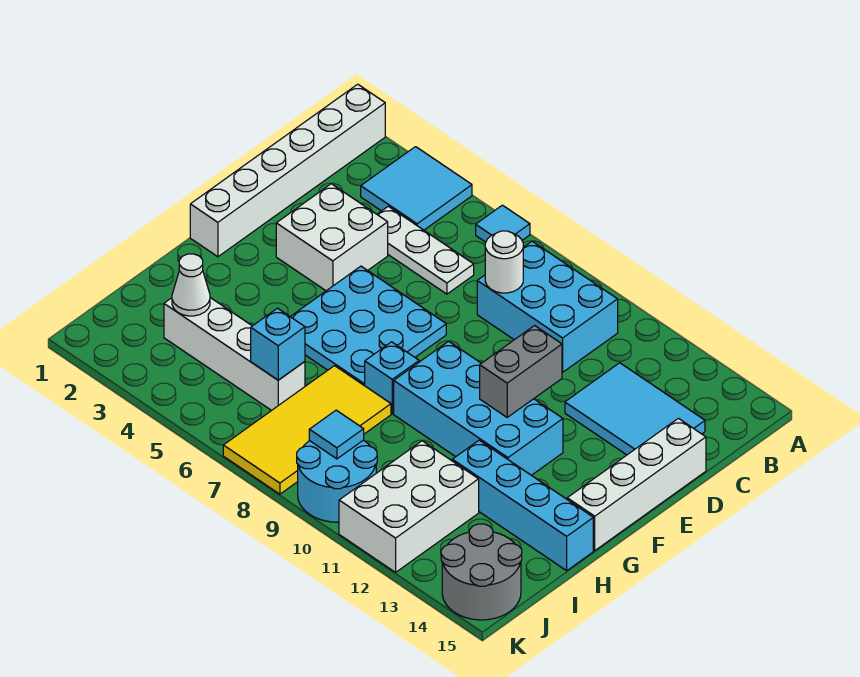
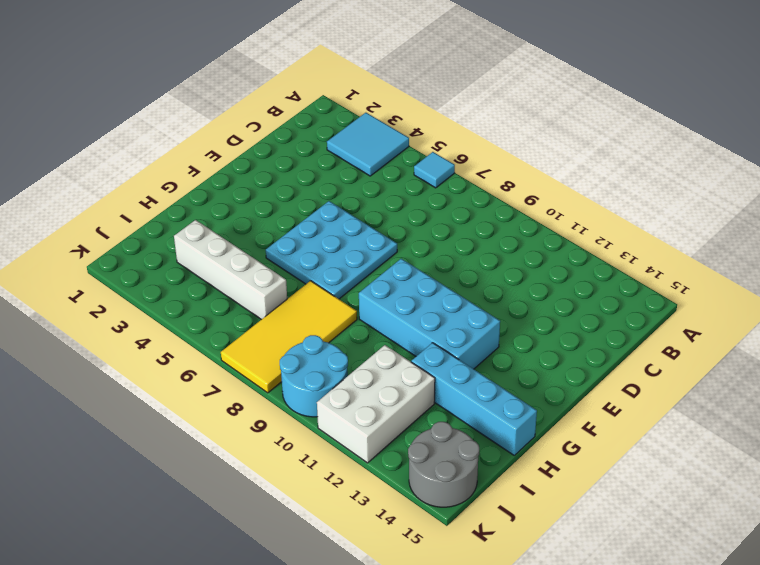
none -> white brick A1:F1 level 1
none -> cyan brick B8:C10 level 1
none -> white plate C4:C6 level 1

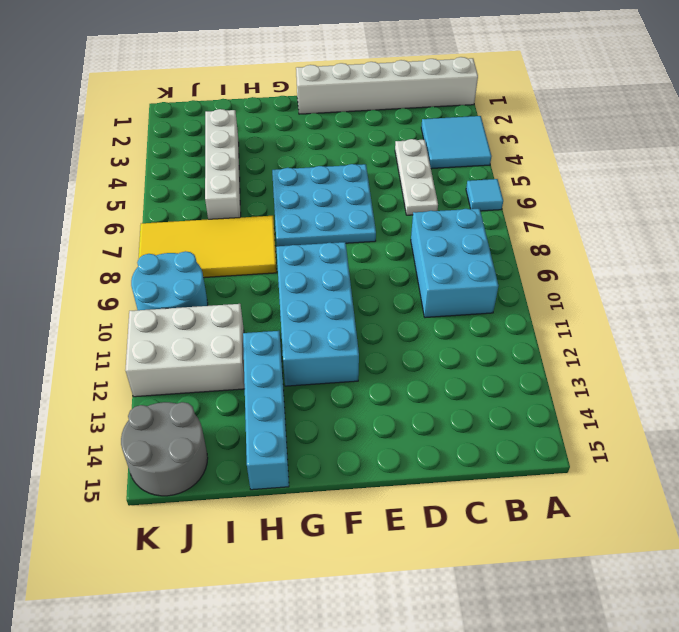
none -> cyan tile C12:D14 level 1
none -> white brick D3:E4 level 1
none -> white brick D15:G15 level 1

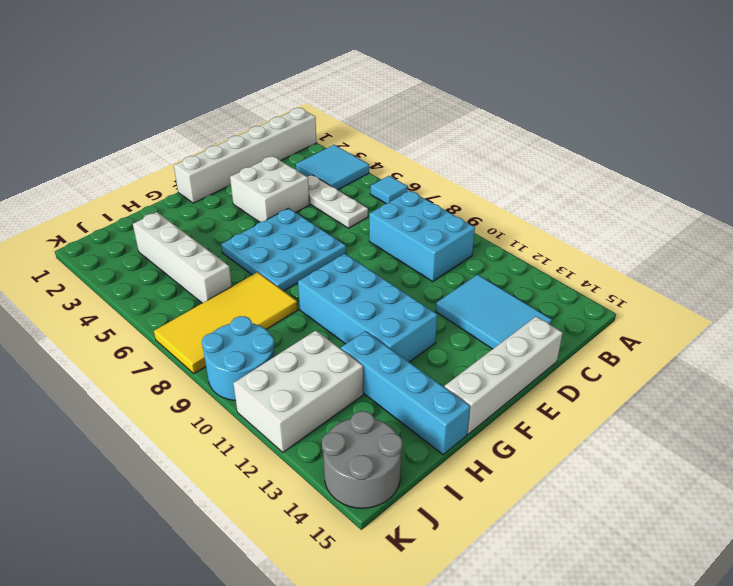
none -> cyan brick G8 level 1
none -> white round brick C8 level 2
none -> grey brick E11:F11 level 2

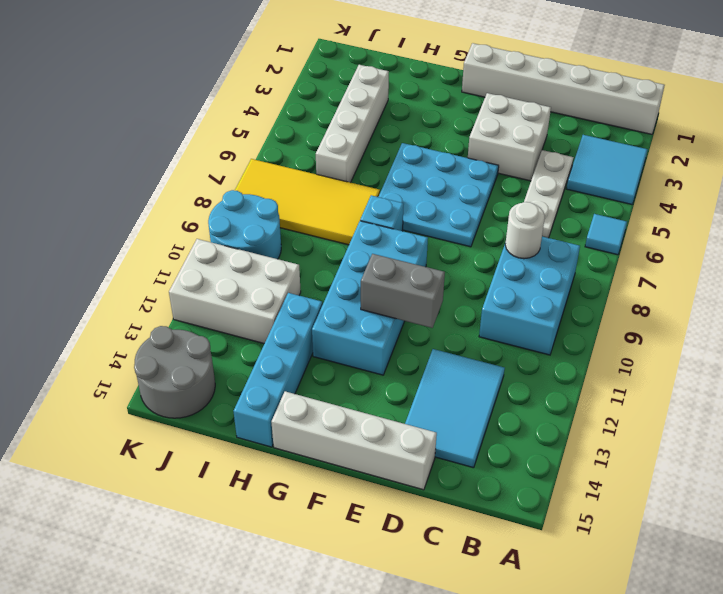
none -> white cone I3 level 2
none -> cyan brick I6 level 2
none -> cyan tile J9 level 2

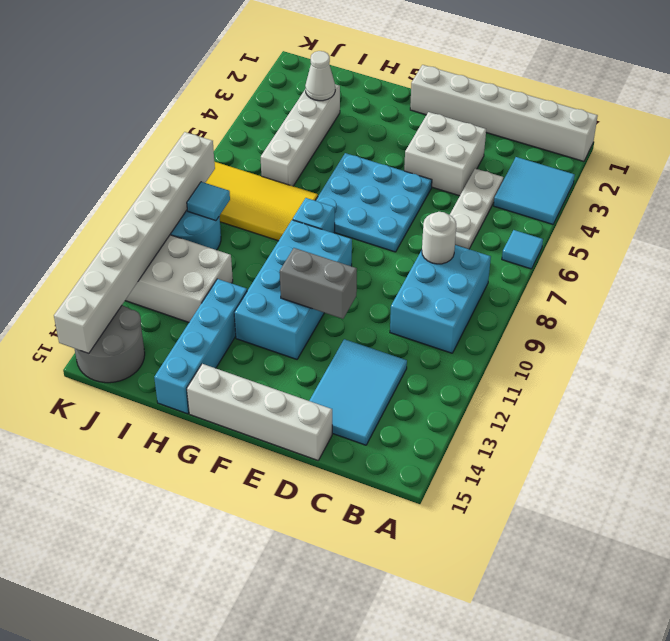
white brick K8:K15 level 2 -> none
none -> cyan brick I6 level 2

